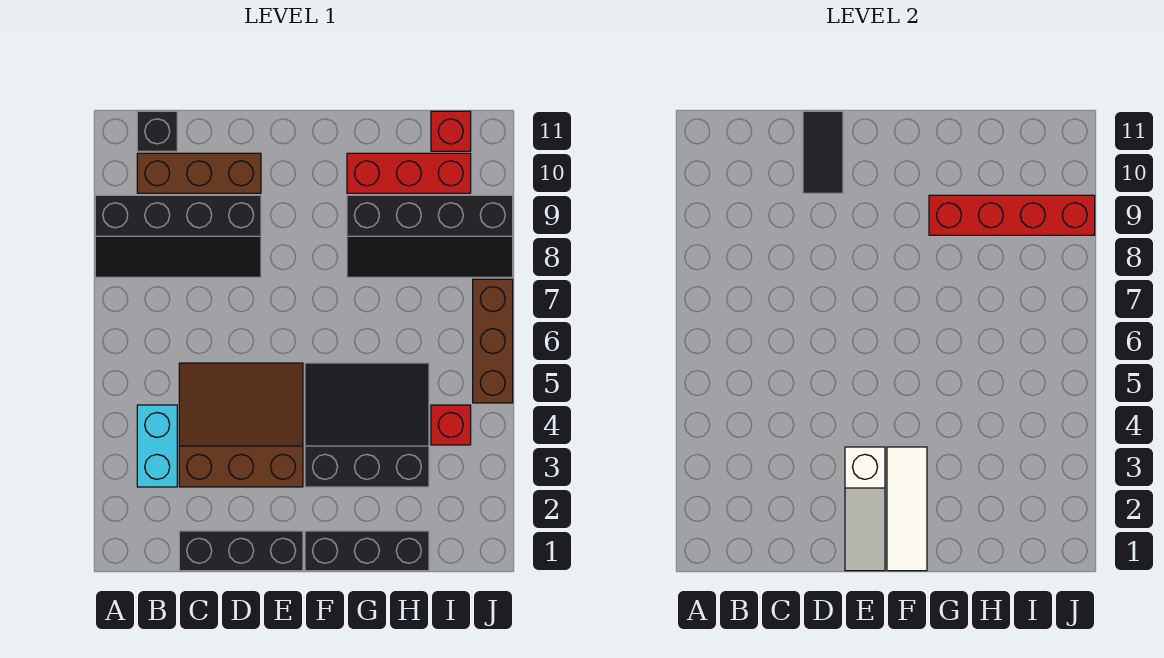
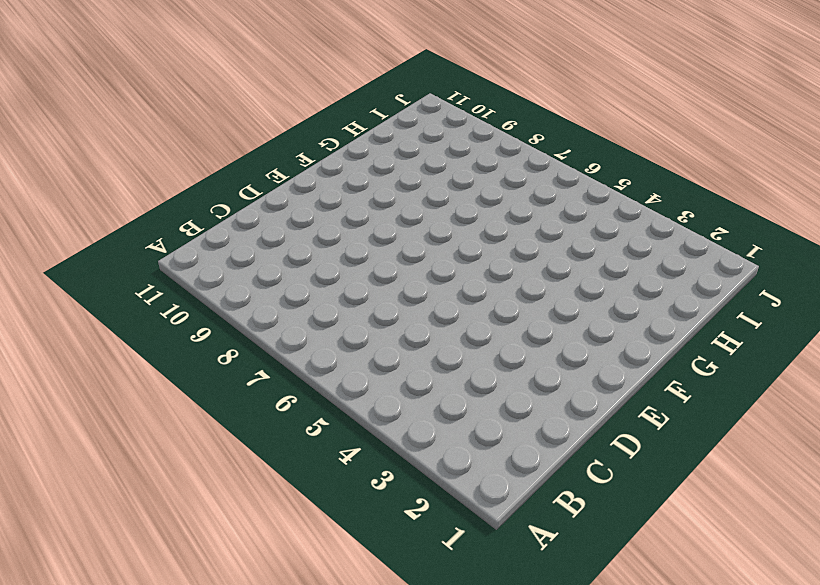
none -> black slope A8:D9 level 1 top 9
none -> cyan brick B3:B4 level 1
none -> brown brick B10:D10 level 1

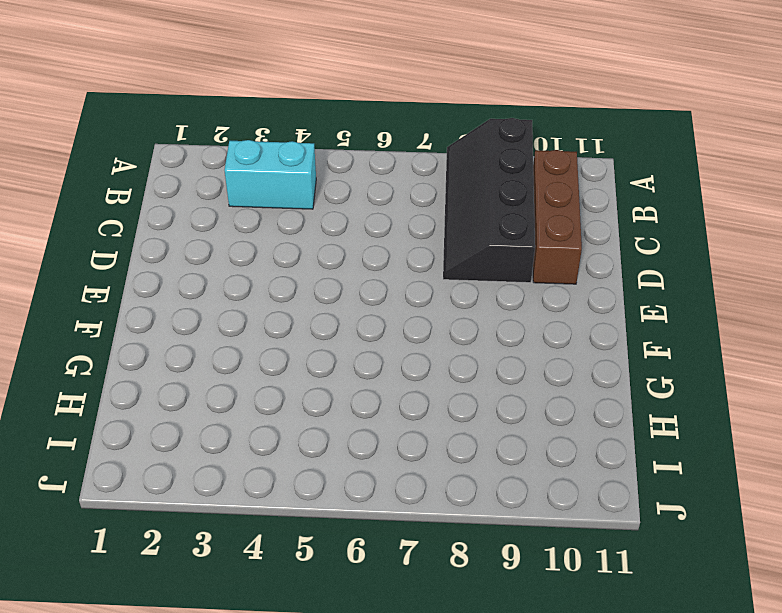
none -> black brick B11 level 1
none -> black brick C1:E1 level 1
none -> brown slope C3:E5 level 1 top 3

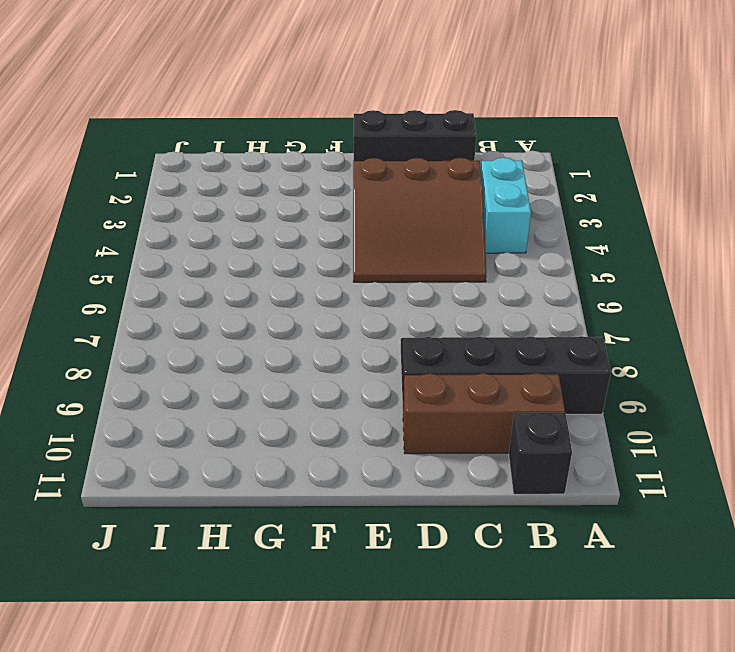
none -> black brick F1:H1 level 1
none -> black slope F3:H5 level 1 top 3
none -> black slope G8:J9 level 1 top 9

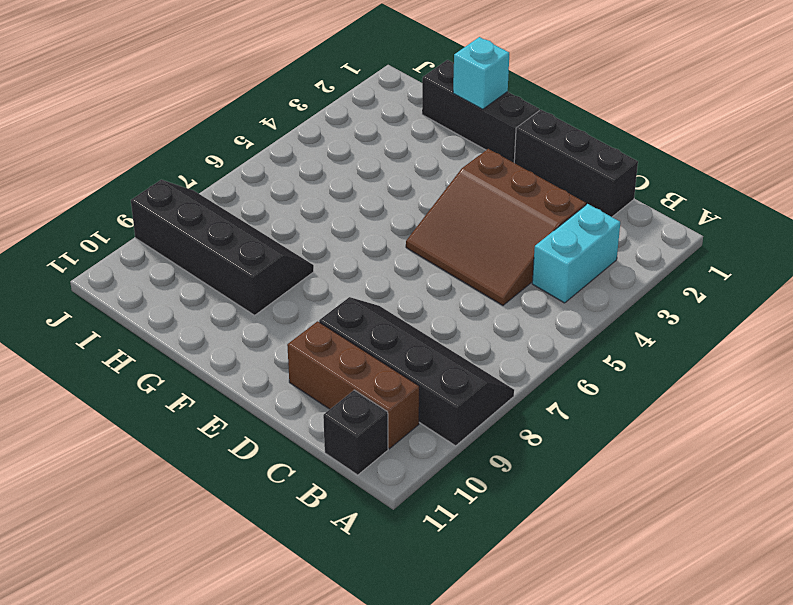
cyan brick G1 level 2 -> none
none -> black slope F3:H5 level 1 top 3
none -> red brick G10:I10 level 1
none -> red brick I4 level 1

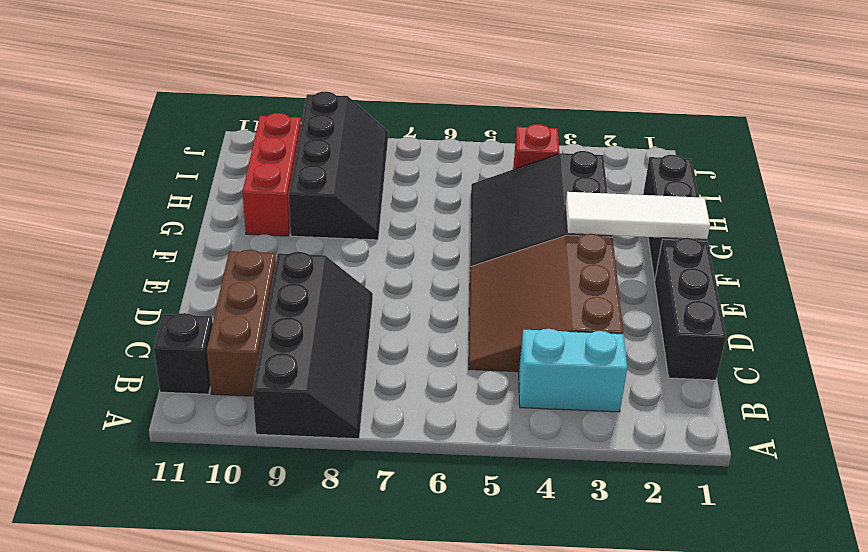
none -> red brick I11 level 1
none -> brown brick J5:J7 level 1
none -> black tile D10:D11 level 2

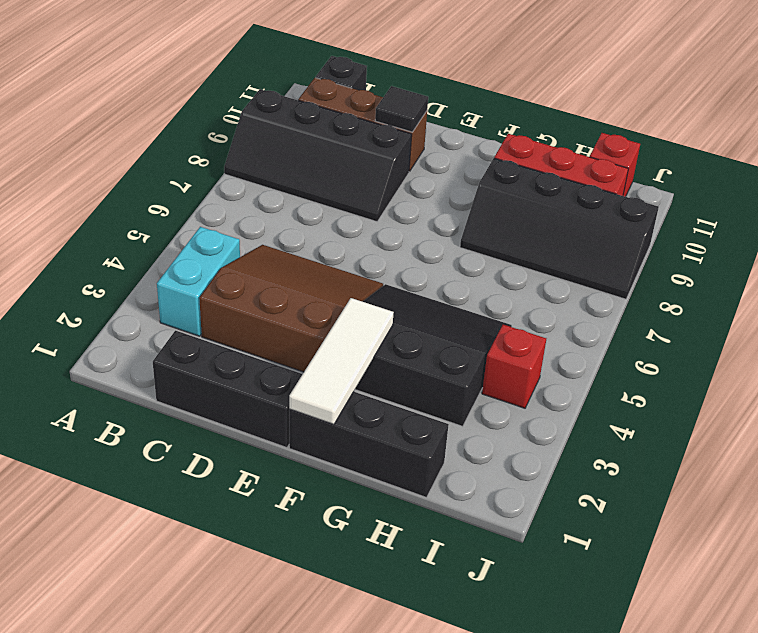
black tile D10 level 2 -> black tile D10:D11 level 2
none -> brown brick J5:J7 level 1
none -> white slope E1:E3 level 2 top 3
none -> red brick G9:J9 level 2

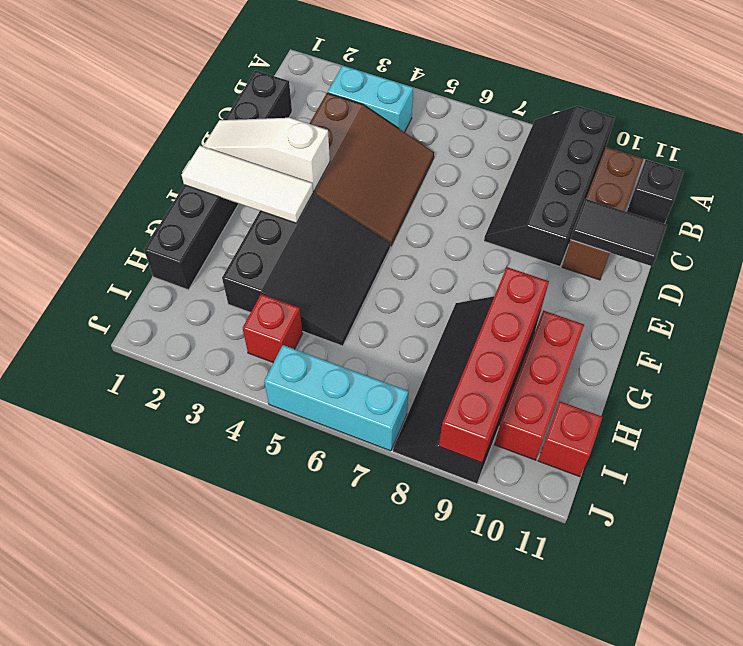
cyan brick J5:J7 level 1 -> brown brick J5:J7 level 1

